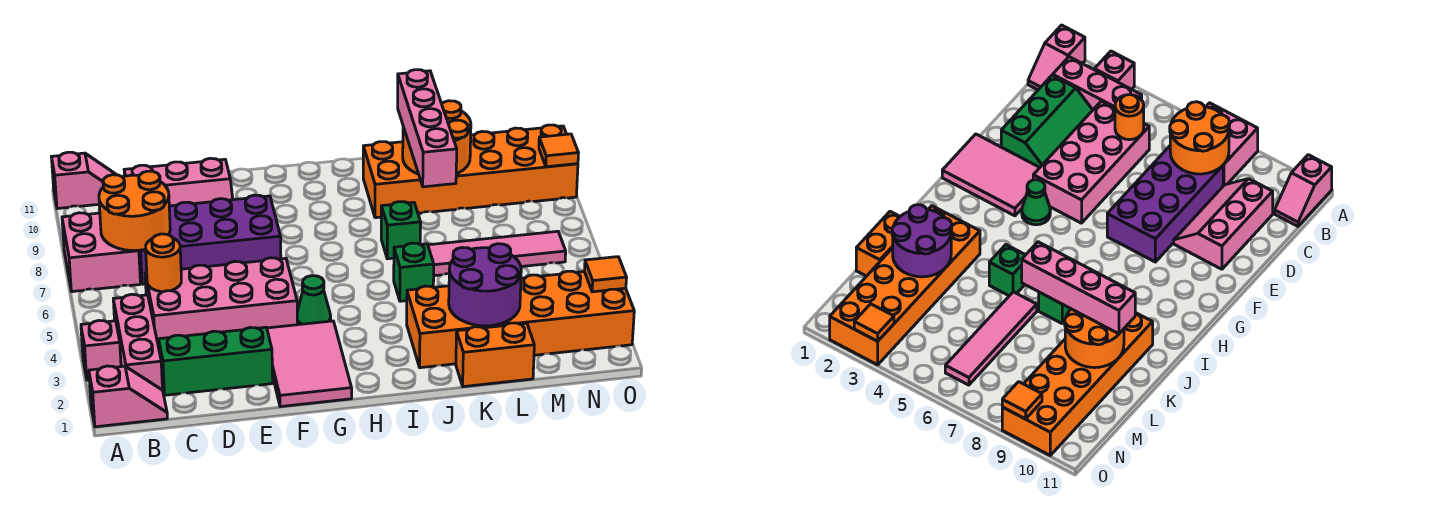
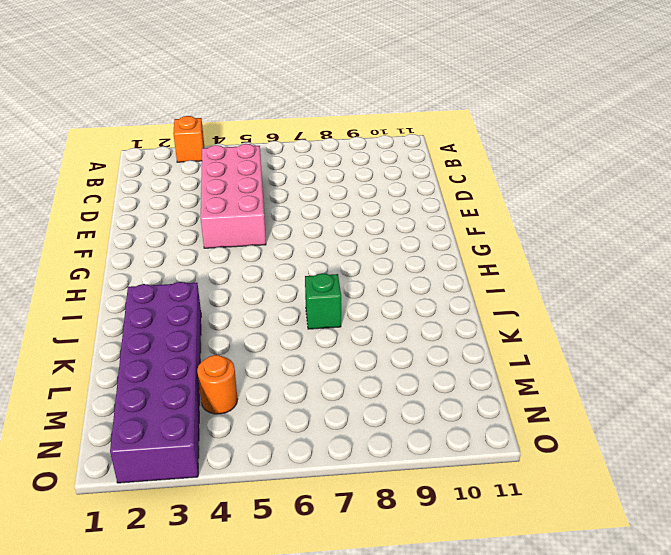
orange brick A3 level 1 -> pink brick A3 level 1
purple brick J2:O3 level 1 -> orange brick J2:O3 level 1
orange round brick M4 level 1 -> orange round brick C5 level 2
none -> pink slope A1:B1 level 1 top A
none -> pink brick A7:B8 level 1
none -> pink slope A11:B11 level 1 top A

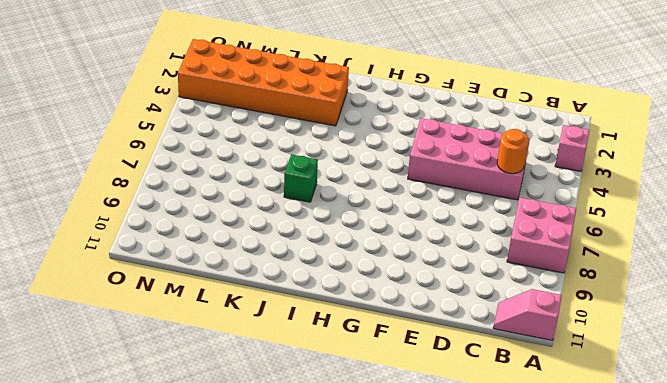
none -> pink slope A1:B1 level 1 top A
none -> pink brick B2:B4 level 1
none -> green slope C2:E3 level 1 top 2

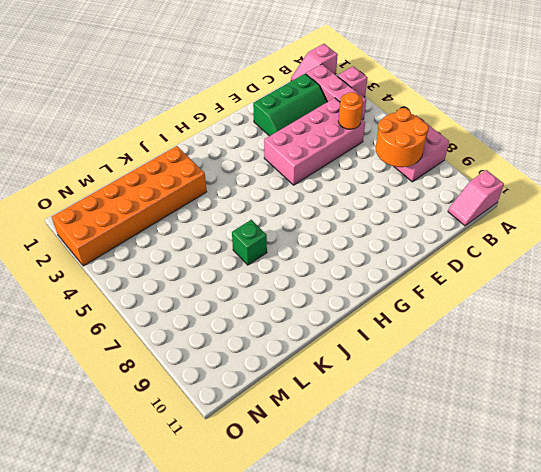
none -> purple brick C7:F8 level 1
none -> pink slope C9:E10 level 1 top 10
none -> pink tile F1:G3 level 1

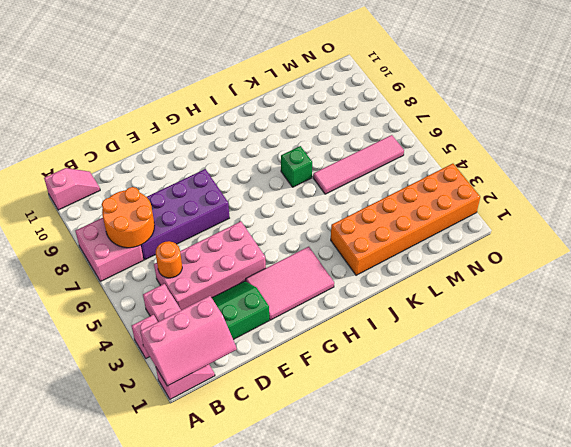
pink slope A1:C2 level 2 top 2 -> pink slope C9:E10 level 1 top 10
pink tile F2:H3 level 1 -> pink tile F1:G3 level 1
none -> green cone G4 level 1
none -> green brick J5 level 1
none -> orange brick J9:O10 level 1

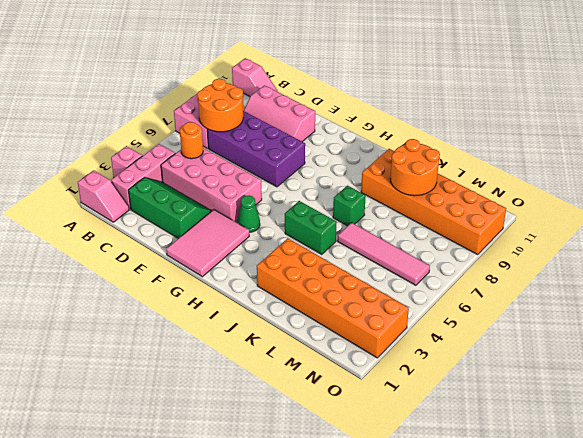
green brick I5:J5 level 1 -> green brick J5 level 1
none -> orange brick K1:L1 level 1
none -> purple round brick K2:L3 level 2
none -> orange tile O3 level 2

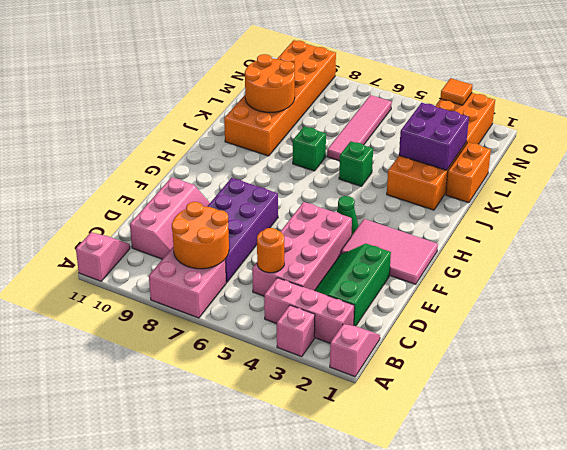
purple brick K2:L3 level 2 -> purple round brick K2:L3 level 2
none -> orange tile O9 level 2
none -> pink brick K7:K10 level 3

